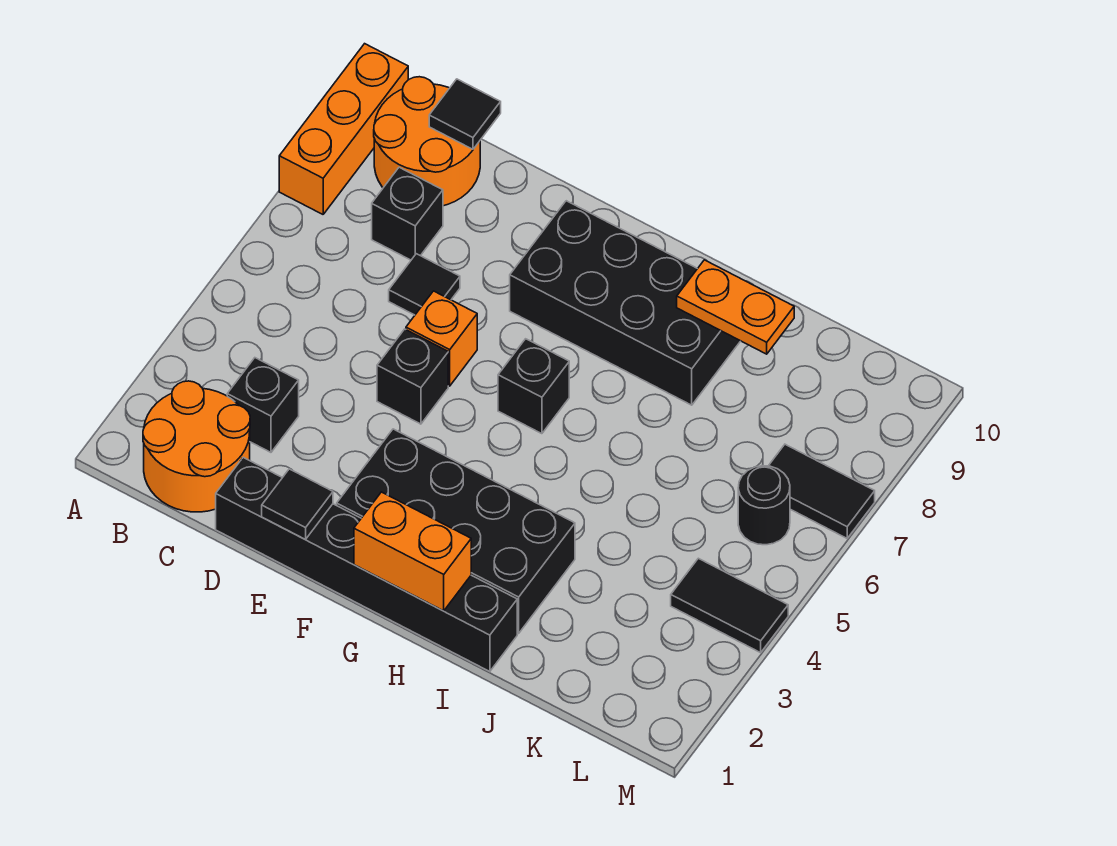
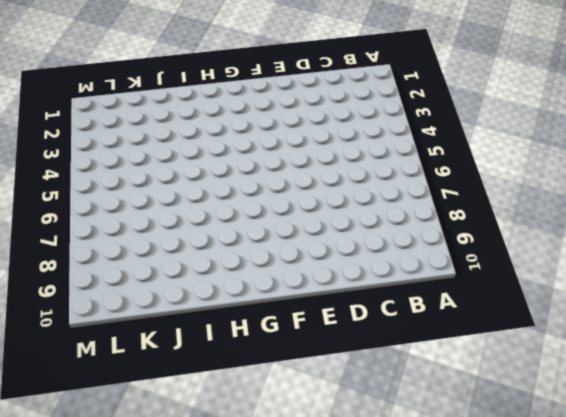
none -> orange brick A8:A10 level 1
none -> orange round brick B1:C2 level 1
none -> orange round brick B9:C10 level 1

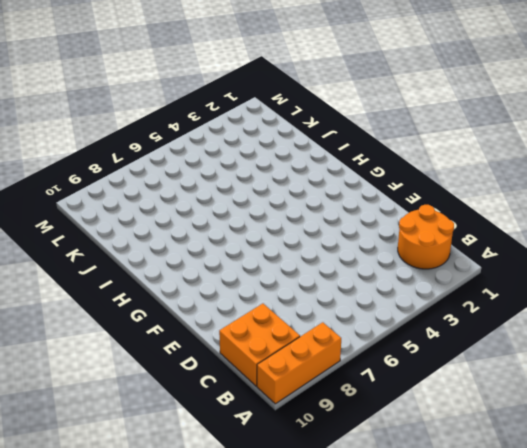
orange brick B9:C10 level 1 -> orange round brick B9:C10 level 1
none -> black brick C3 level 1
none -> black brick C8 level 1
none -> black brick D1:I1 level 1

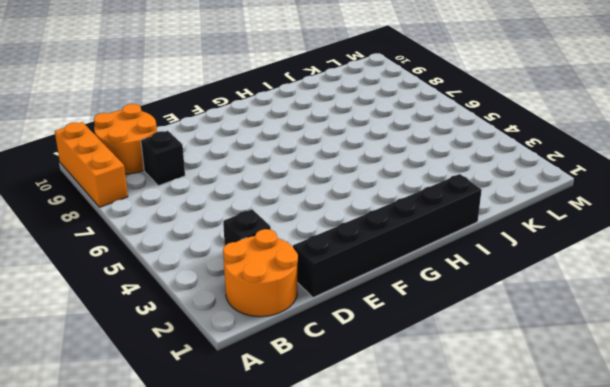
none -> black tile D7 level 1
none -> black brick E5 level 1
none -> orange brick E6 level 1

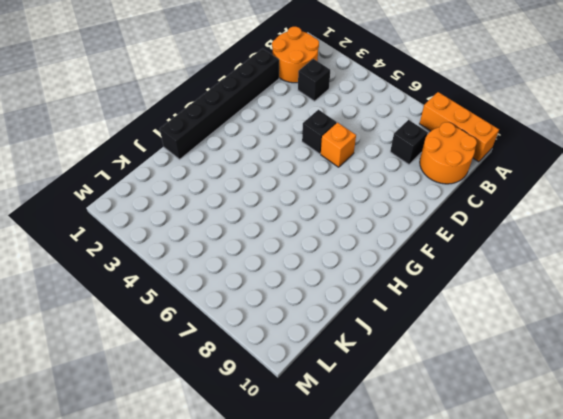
none -> black tile D7 level 1
none -> black brick F2:I3 level 1
none -> black brick F8:I9 level 1

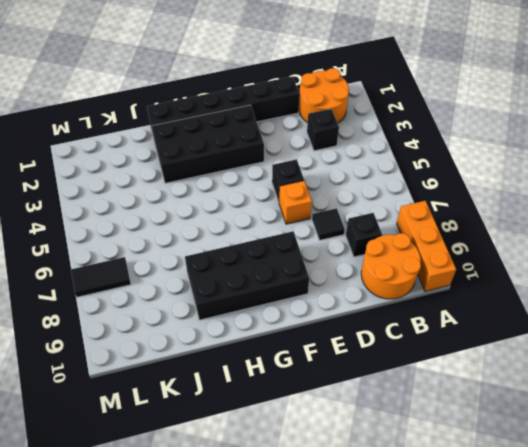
none -> black brick G6 level 1
none -> black tile L4:M4 level 1
none -> black round brick L6 level 1

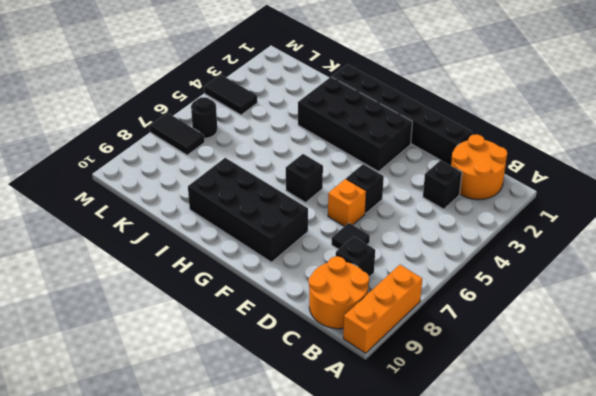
none -> black tile C10 level 2
none -> black tile E1 level 2
none -> orange brick G1:H1 level 2

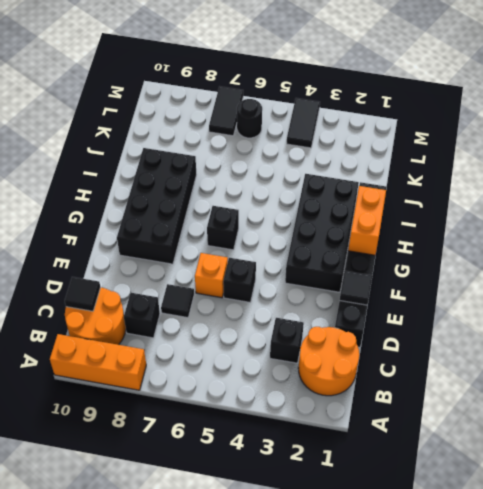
none -> orange plate I9:J9 level 2

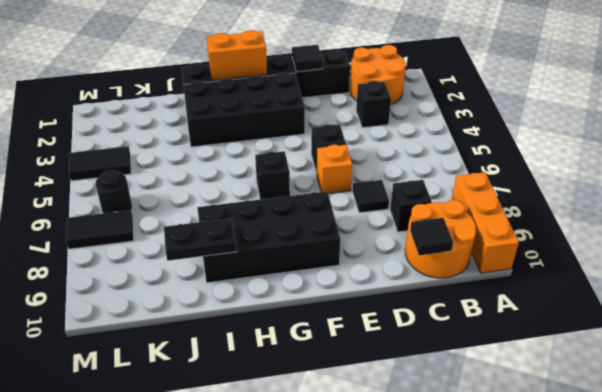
black plate I9:J9 level 2 -> orange plate I9:J9 level 2

